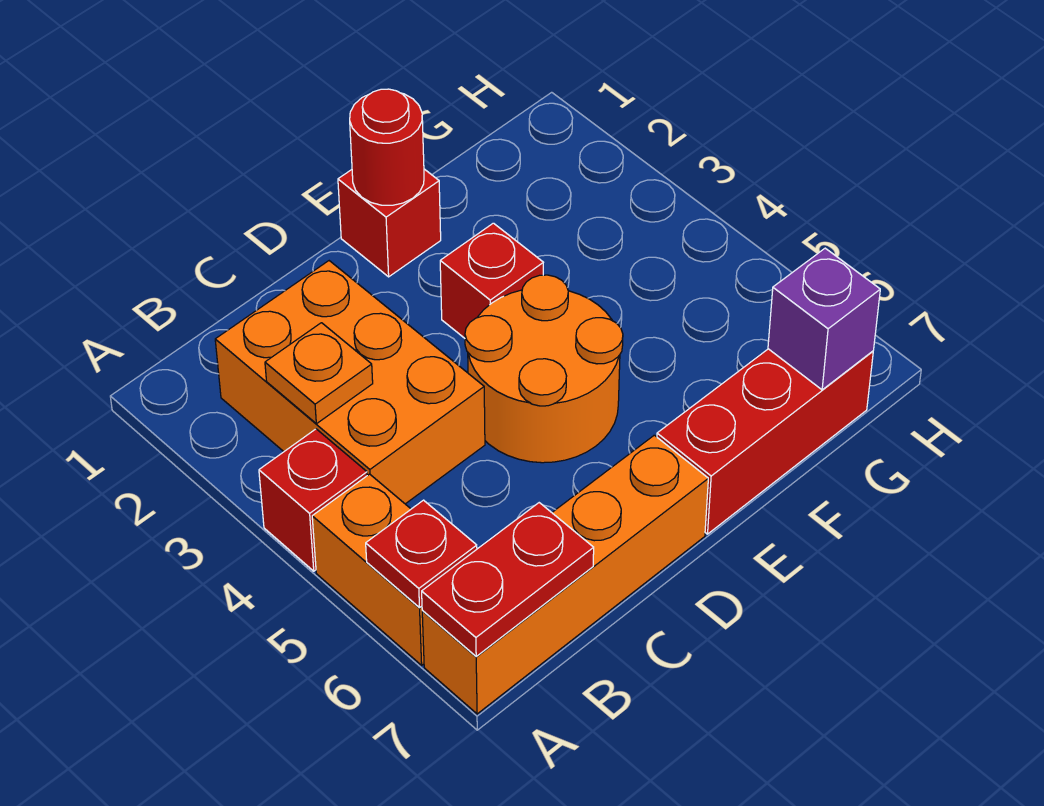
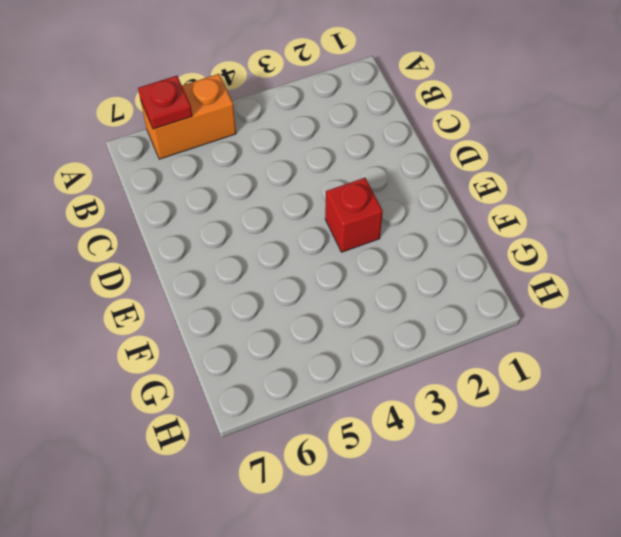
none -> red brick A4 level 1
none -> orange brick A7:D7 level 1
none -> orange brick B2:C4 level 1

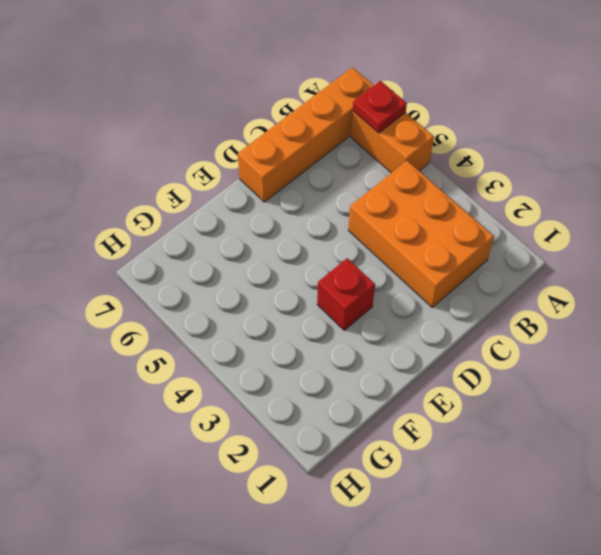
none -> red brick A4 level 1
none -> orange round brick D4:E5 level 1
none -> red brick E1 level 1

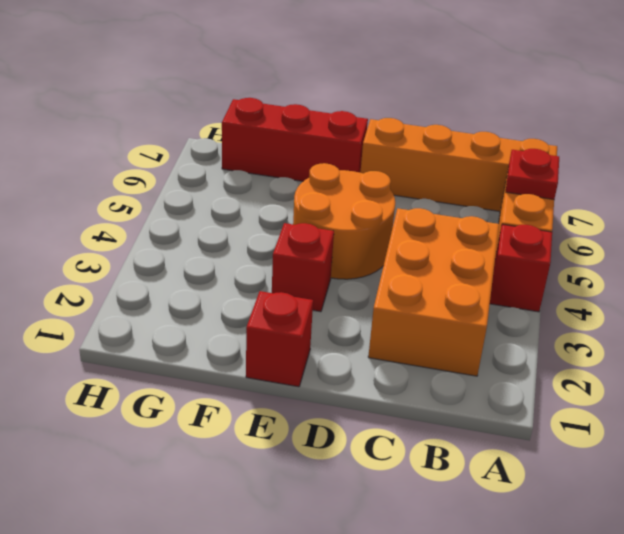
none -> red plate A7:B7 level 2
none -> orange plate B3 level 2
none -> red round brick E1 level 2

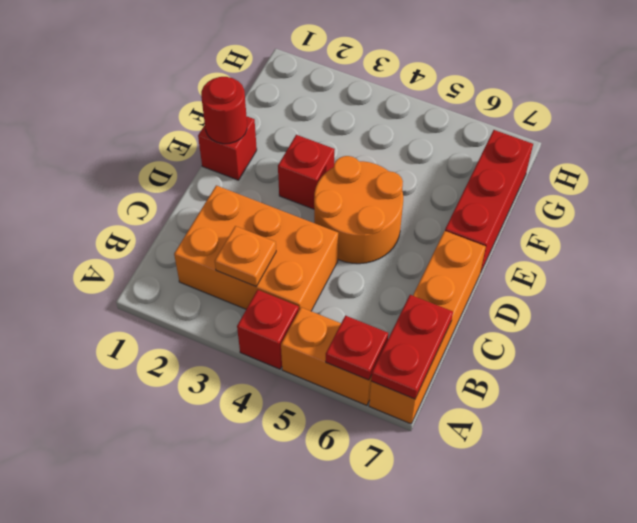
none -> purple brick G7 level 2

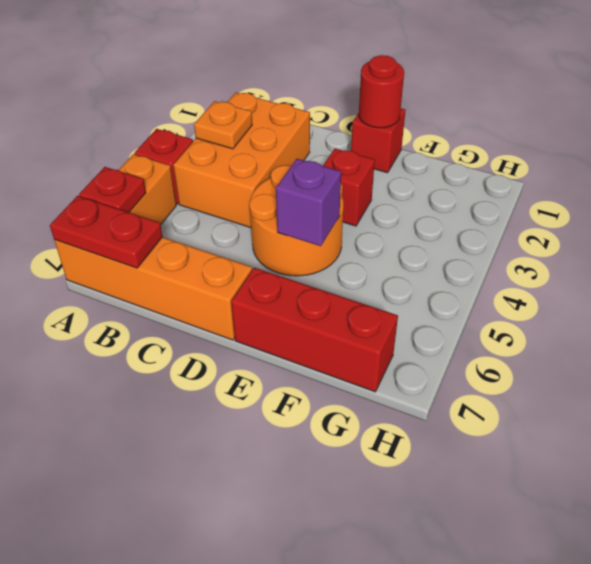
purple brick E5 level 2 -> purple brick G7 level 2

